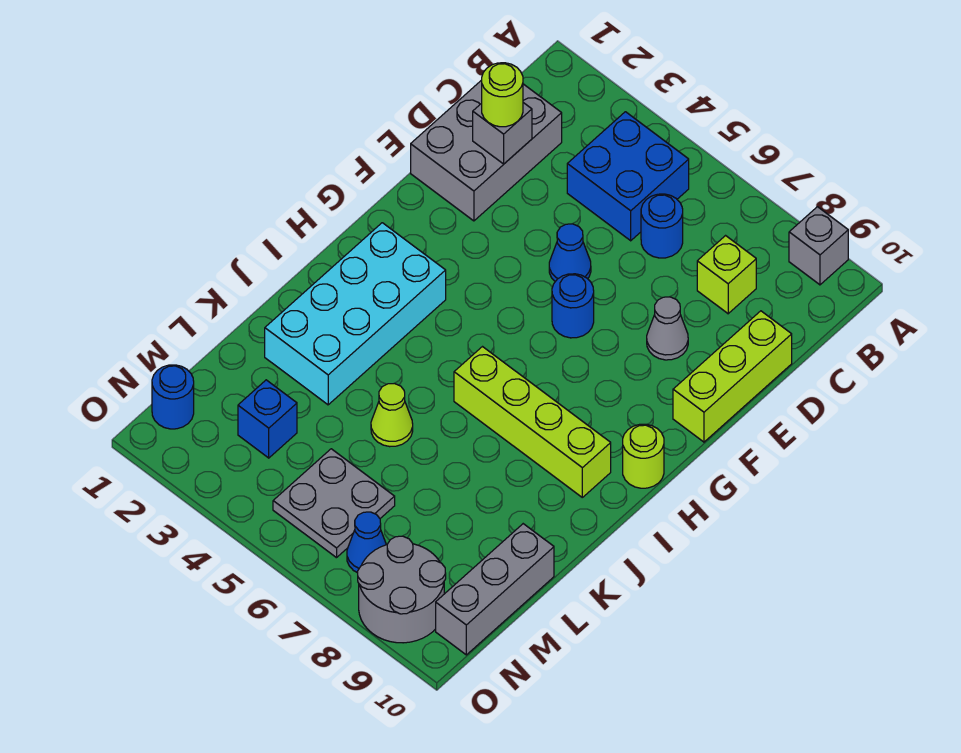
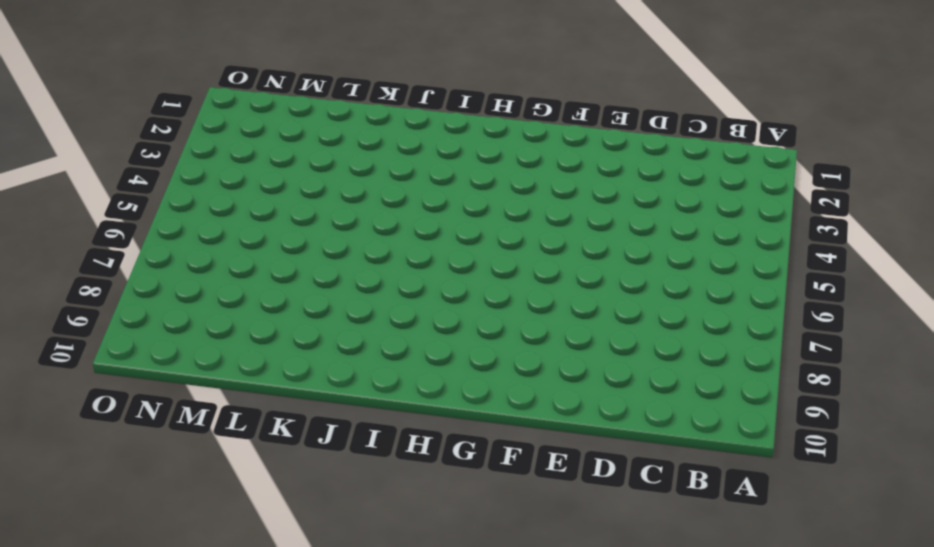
none -> grey brick A9 level 1
none -> blue brick B4:C5 level 1
none -> grey brick C1:E2 level 1

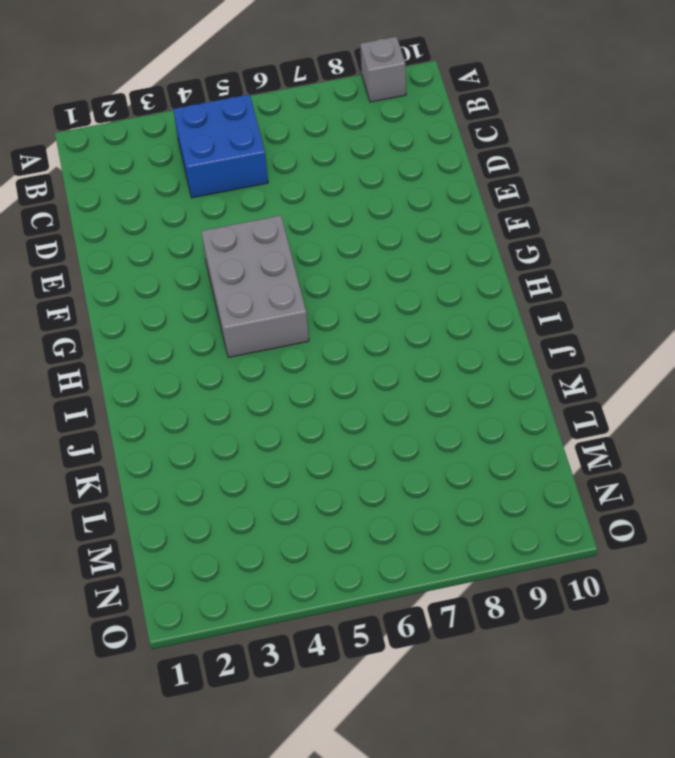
grey brick F4:H5 level 1 -> grey brick C1:E2 level 1
none -> blue round brick C6 level 1
none -> lime brick C8 level 1
none -> lime brick D10:F10 level 1

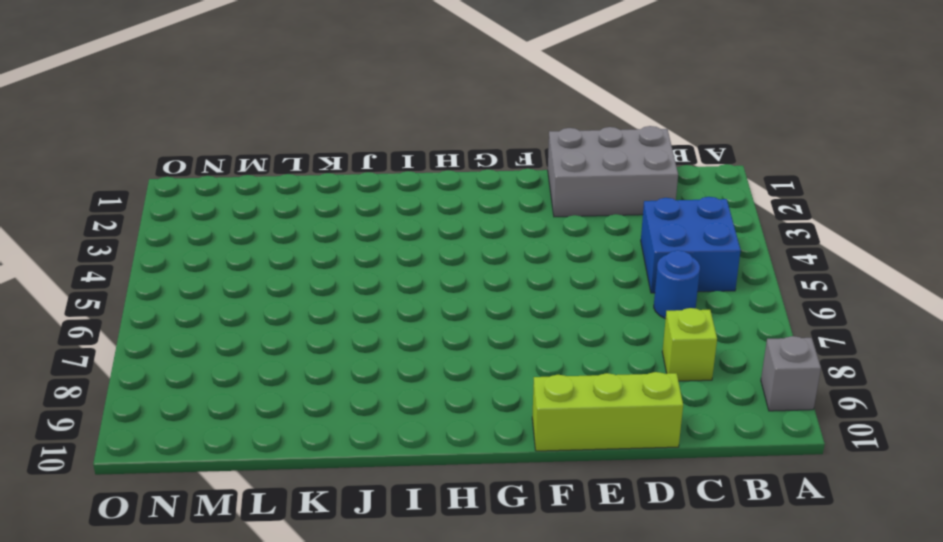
none -> blue cone E5 level 1
none -> grey cone E8 level 1
none -> blue round brick F6 level 1

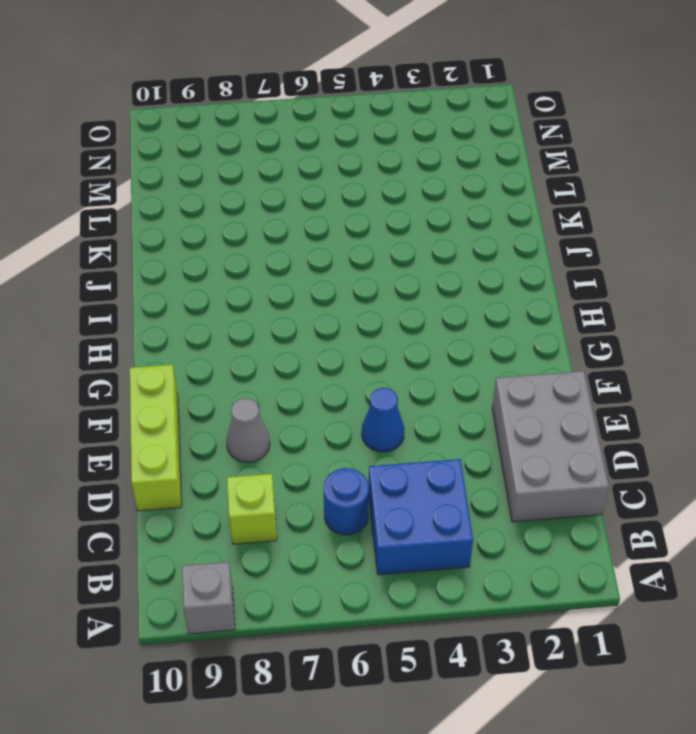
none -> blue round brick F6 level 1
none -> cyan brick H2:K3 level 1
none -> lime round brick H10 level 1

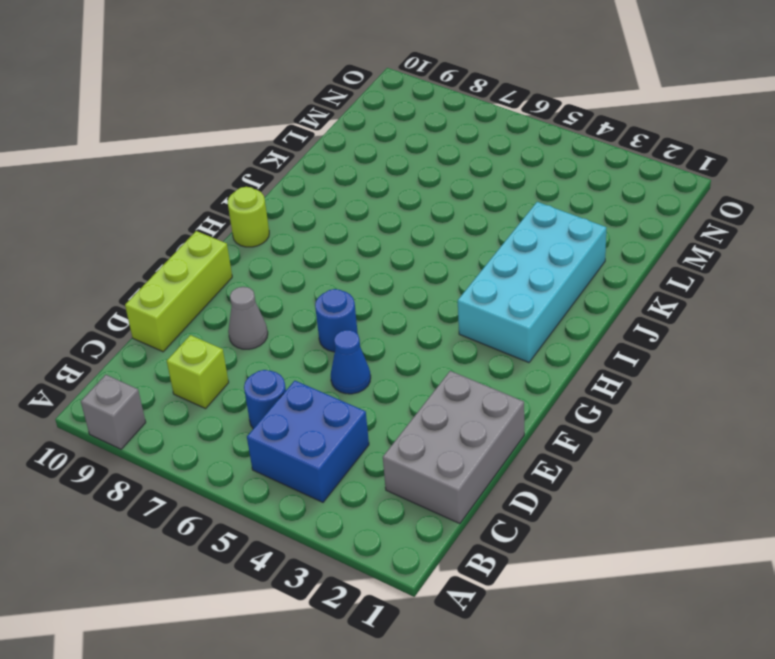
none -> lime brick I6:I9 level 1
none -> lime cone K5 level 1
none -> grey brick L10:N10 level 1

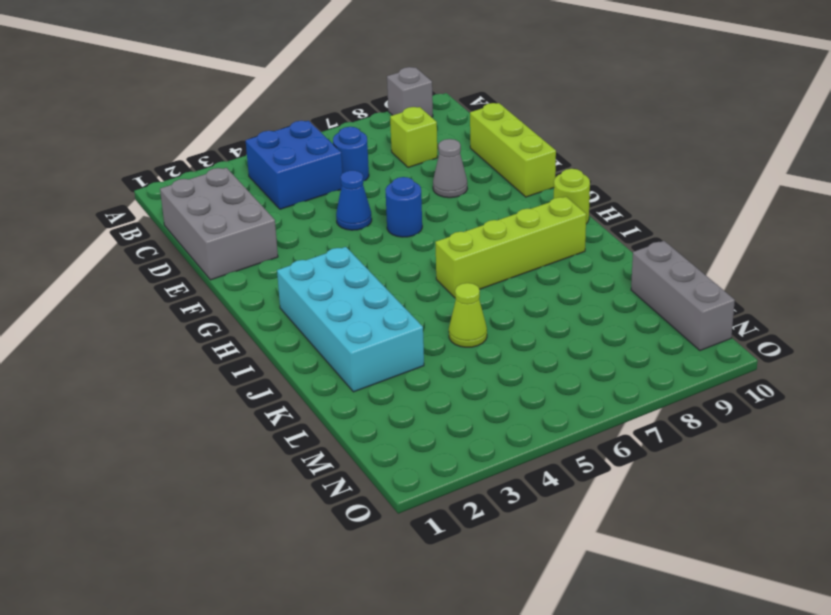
none -> blue brick M3 level 1
none -> grey plate M5:N6 level 1
none -> blue round brick N1 level 1

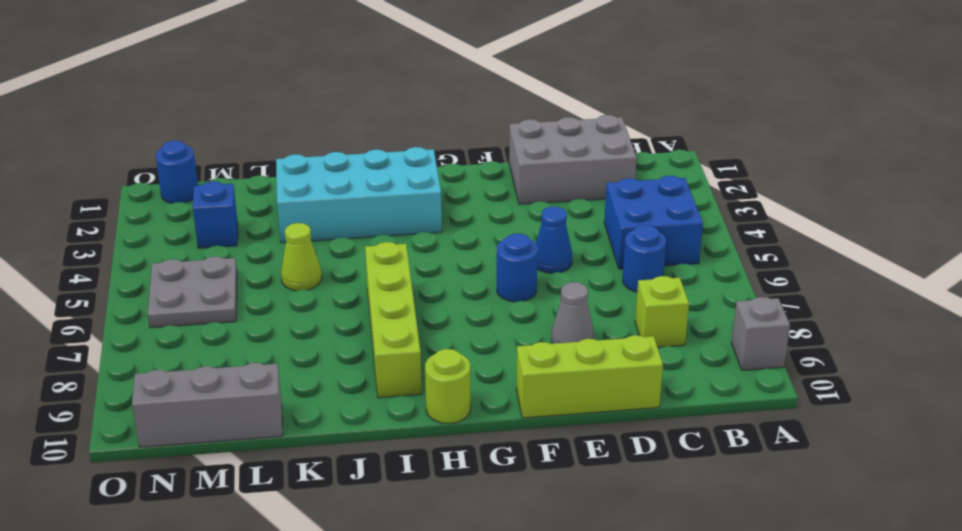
none -> blue cone N7 level 1
none -> grey round brick N8:O9 level 1
none -> grey brick D2 level 2

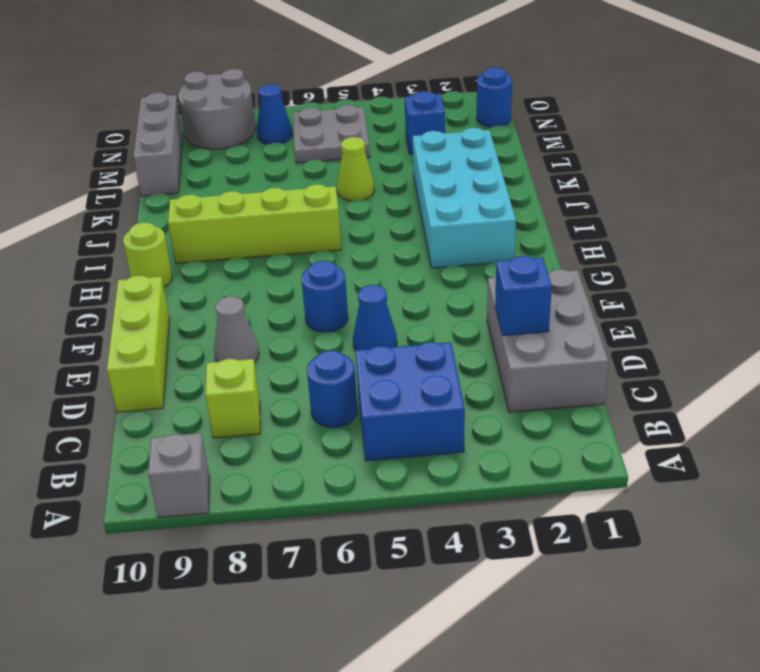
blue brick D2 level 2 -> grey brick D2 level 2
none -> lime round brick D2 level 3

